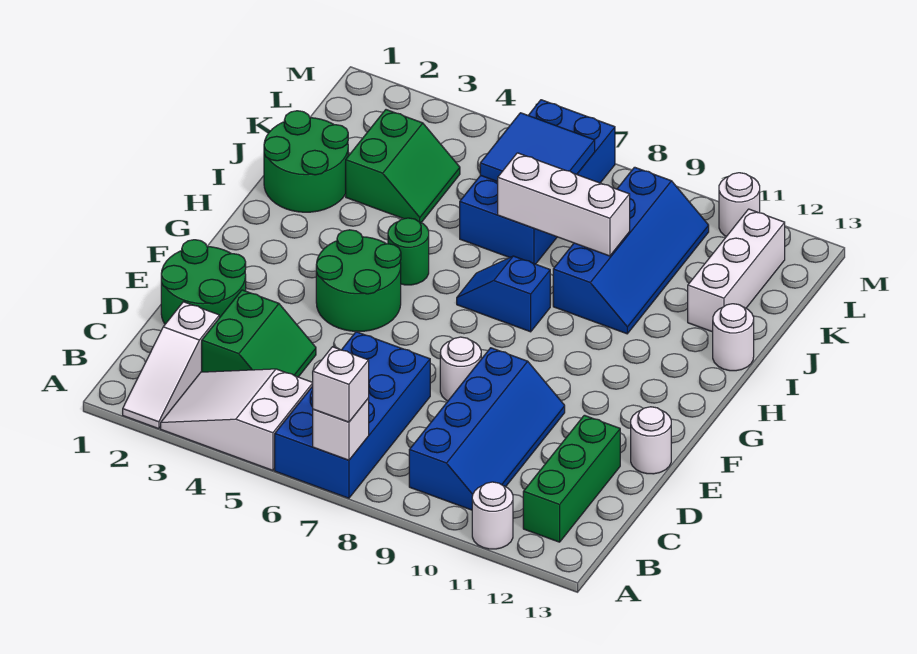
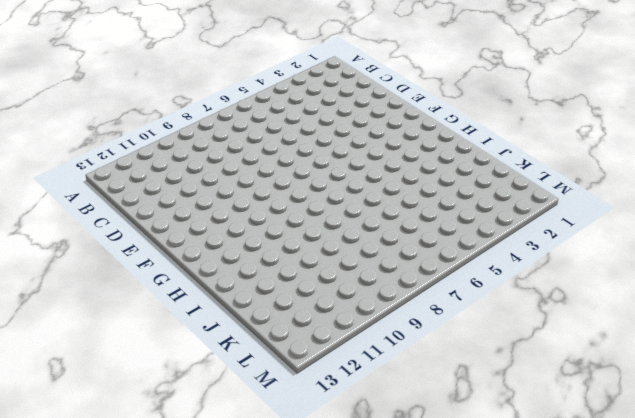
none -> white slope A2:C2 level 1 top C
none -> white slope A3:B5 level 1 top 5
none -> blue brick A6:D7 level 1

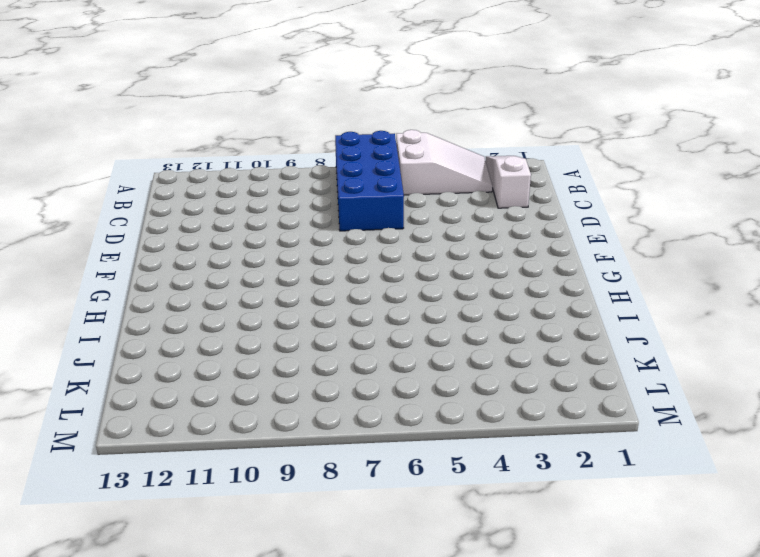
none -> white round brick A11 level 1
none -> blue slope B9:E10 level 1 top 9
none -> green brick B12:D12 level 1

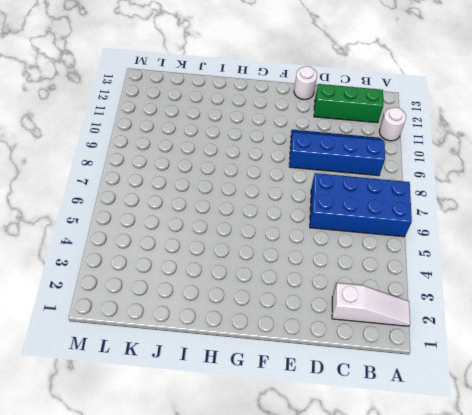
none -> white slope A3:B5 level 1 top 5
none -> green slope C3:D4 level 1 top 3
none -> green round brick D1:E2 level 1

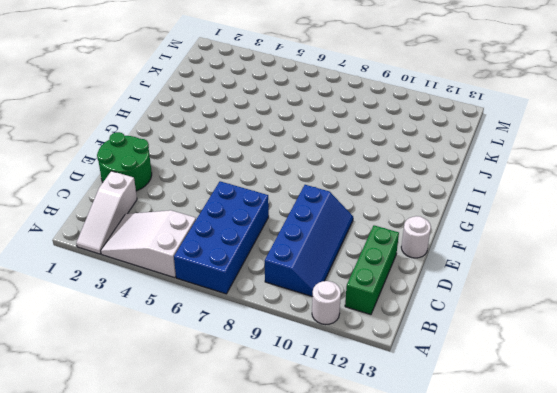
none -> green slope C3:D4 level 1 top 3
none -> white round brick E8 level 1
none -> green round brick F4:G5 level 1

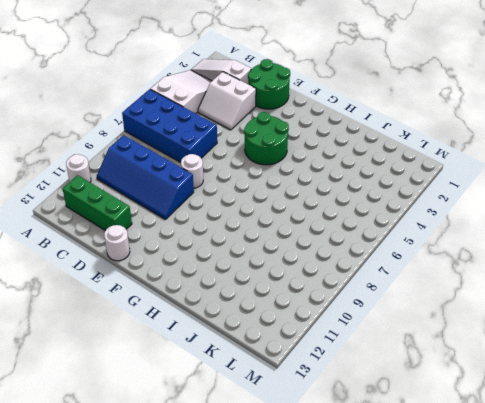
white slope C3:D4 level 1 top 3 -> green slope C3:D4 level 1 top 3
none -> green round brick H5 level 1
none -> blue slope H7:H8 level 1 top 8
none -> green round brick I1:J2 level 1

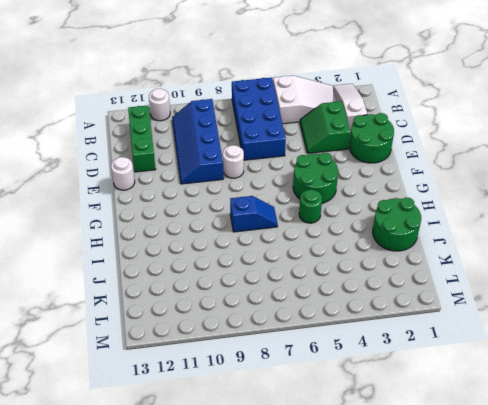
none -> blue slope I9:L10 level 1 top 9
none -> white round brick I13 level 1
none -> green slope J3:K4 level 1 top 3

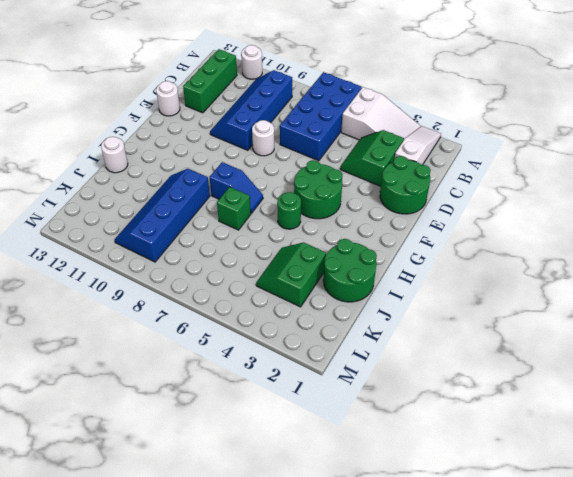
green brick I7 level 1 -> none
none -> blue brick J6:M7 level 1
none -> white brick J12:L12 level 1
none -> white round brick M11 level 1

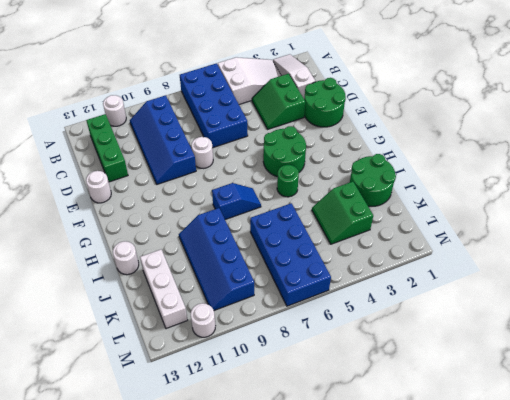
none -> white brick A7 level 2
none -> white brick J7:J9 level 2
none -> blue tile K6:L7 level 2

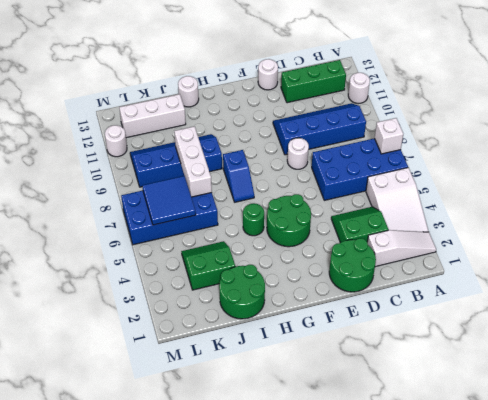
none -> white brick A7 level 3

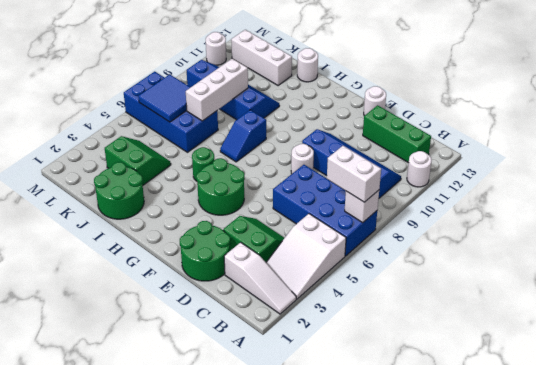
white brick A7:B7 level 3 -> white brick A7 level 3

